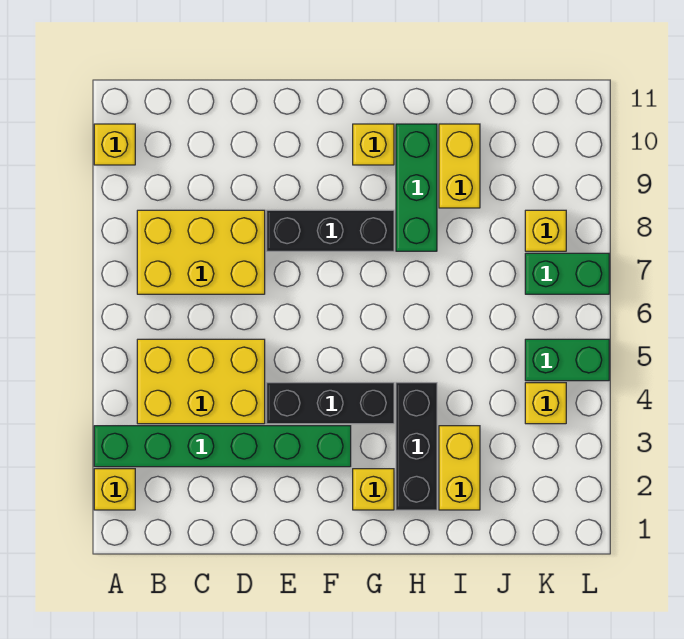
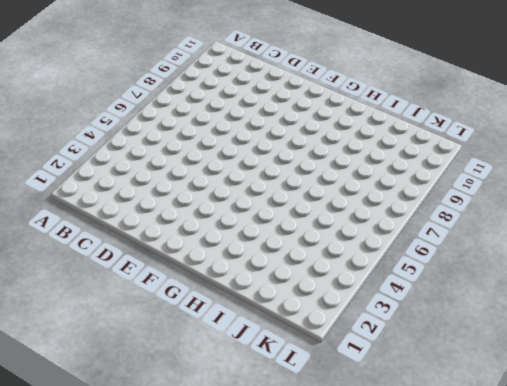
none -> yellow brick A2 level 1
none -> green brick A3:F3 level 1
none -> yellow brick A10 level 1

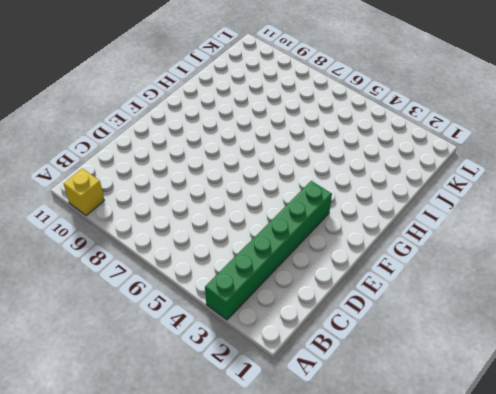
none -> yellow brick A2 level 1
none -> yellow brick B4:D5 level 1
none -> yellow brick B7:D8 level 1

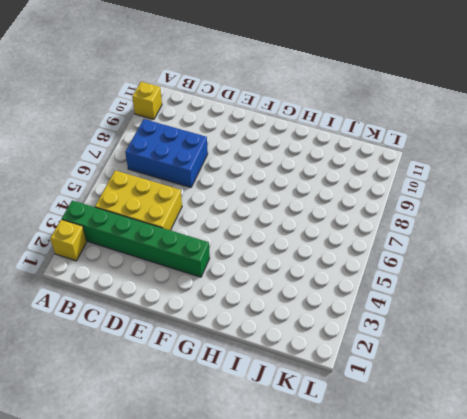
blue brick B7:D8 level 1 -> yellow brick B7:D8 level 1
none -> black brick E4:G4 level 1
none -> black brick E8:G8 level 1
none -> yellow brick G2 level 1

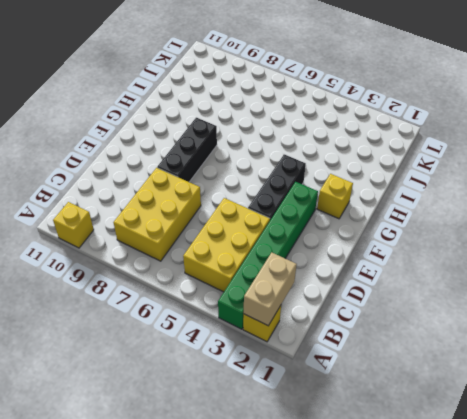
tan brick A2:B2 level 2 -> none
none -> yellow brick G10 level 1
none -> black brick H2:H4 level 1
none -> green brick H8:H10 level 1

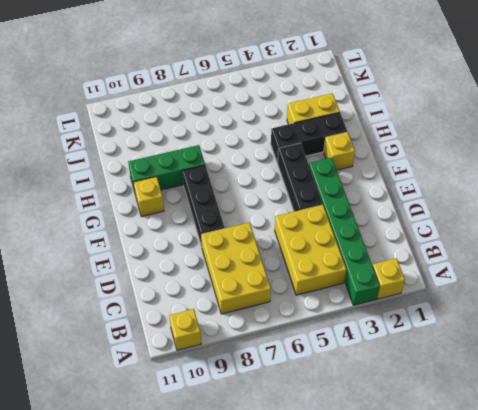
none -> yellow brick I9:I10 level 1
none -> yellow brick K4 level 1
none -> green brick K5:L5 level 1

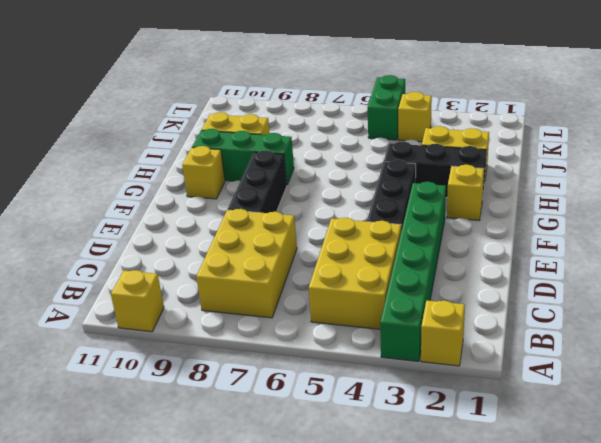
none -> green brick K7:L7 level 1
none -> yellow brick K8 level 1

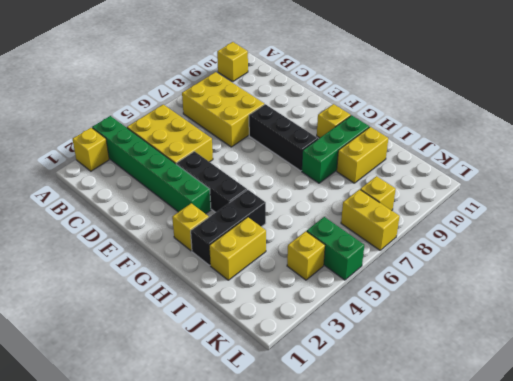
yellow brick K7:L7 level 1 -> green brick K7:L7 level 1

